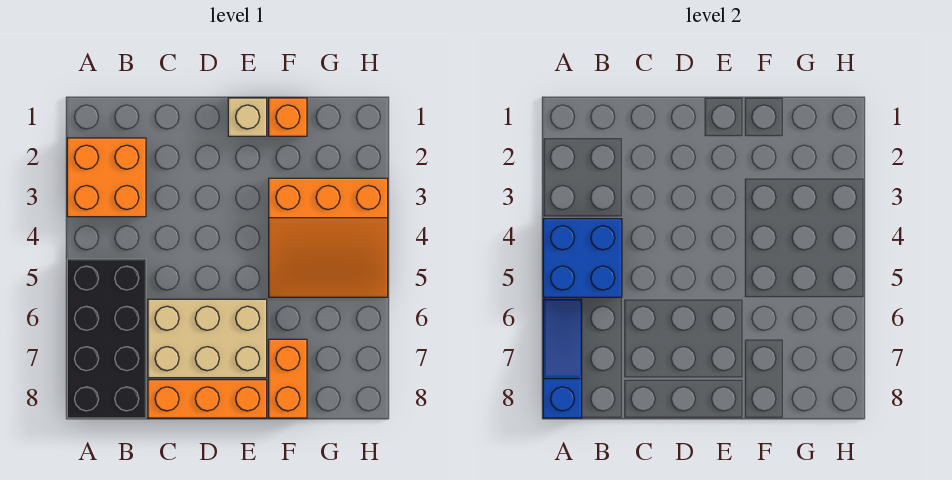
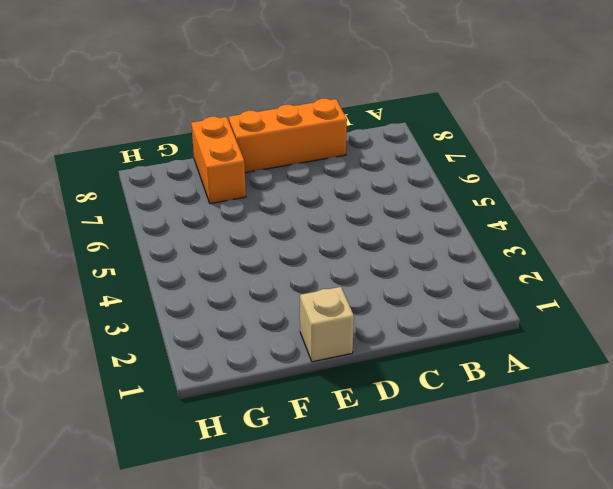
none -> orange brick A2:B3 level 1
none -> black brick A5:B8 level 1

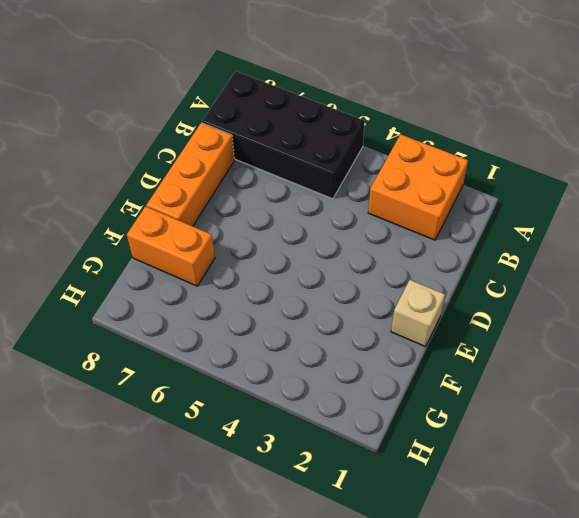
none -> tan brick C6:E7 level 1
none -> orange brick F1 level 1

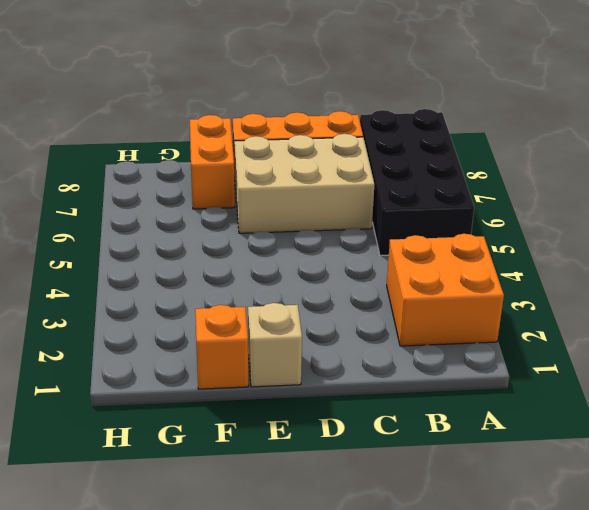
none -> orange slope F3:H5 level 1 top 3
none -> blue brick A4:B5 level 2

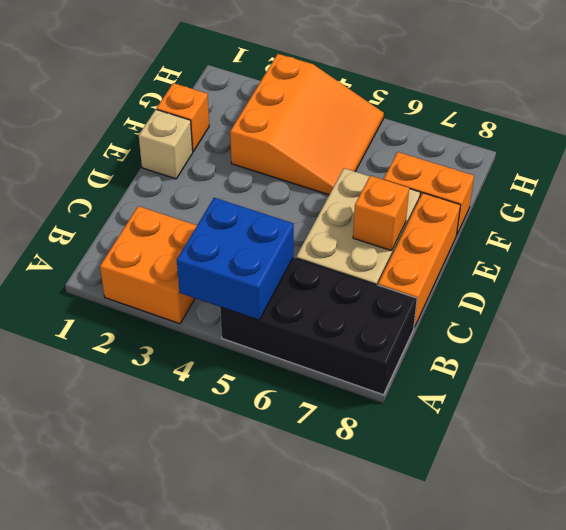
orange brick D7 level 2 -> none
none -> blue slope A6:A8 level 2 top 8

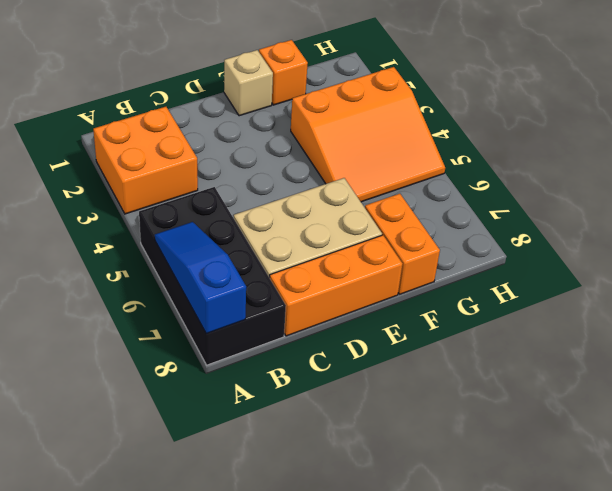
none -> blue brick A4:B5 level 2

